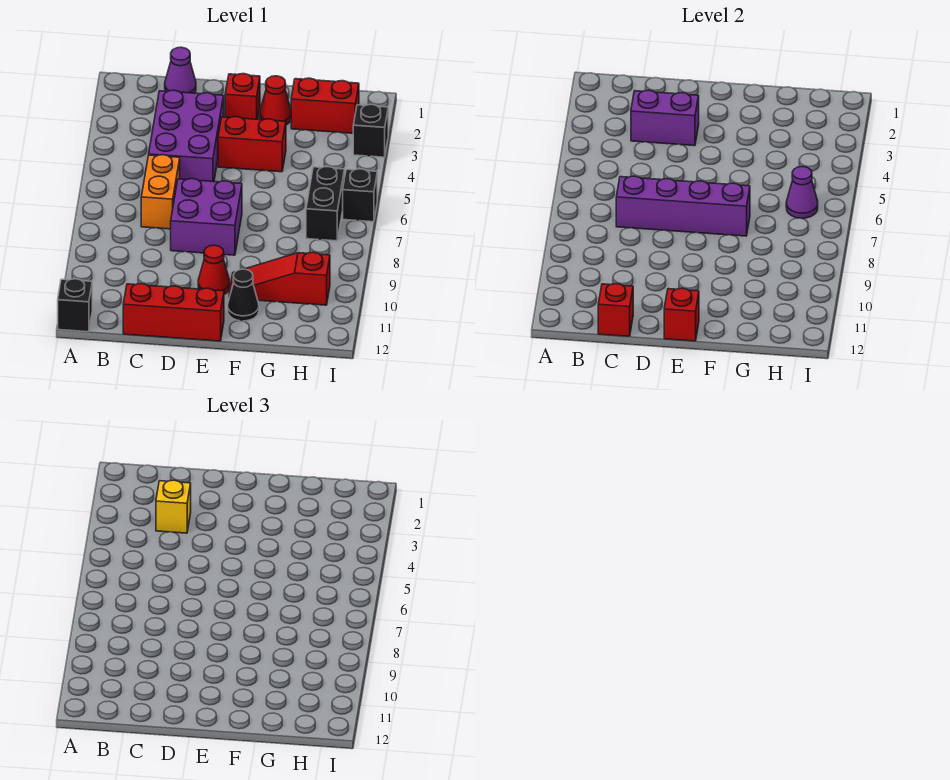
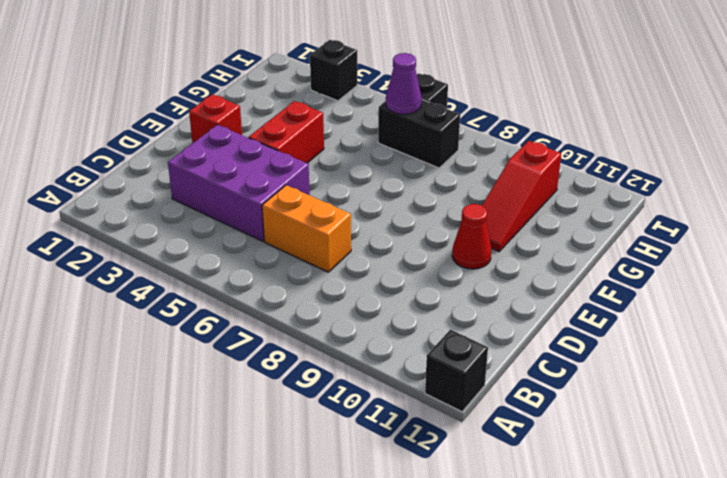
none -> purple cone C1 level 1
none -> red brick C12:E12 level 1
none -> purple brick D7:E8 level 1

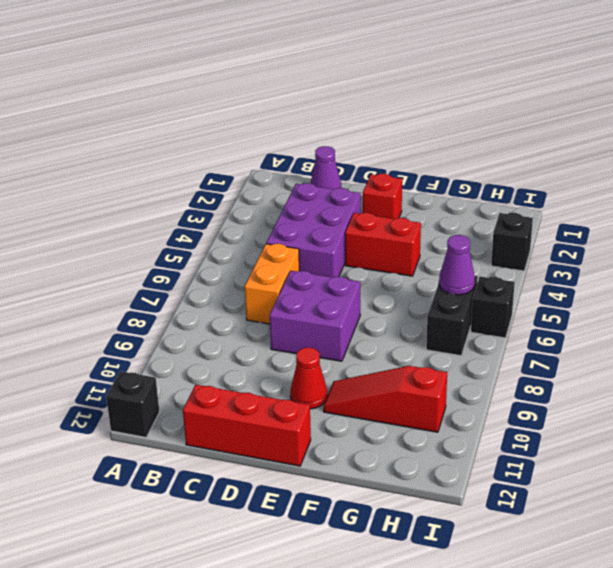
none -> red cone F2 level 1
none -> black cone F11 level 1
none -> red brick G2:H2 level 1

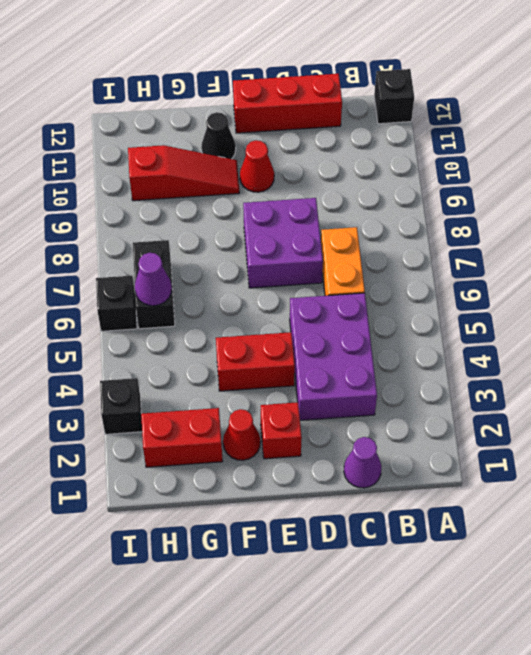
none -> purple brick C3:D3 level 2
none -> purple brick C7:F7 level 2
none -> red brick C12 level 2

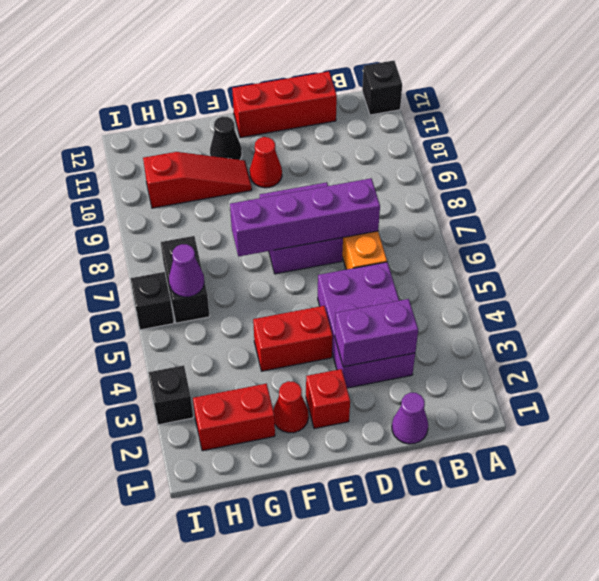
none -> red brick C12 level 2
none -> red brick E12 level 2
none -> yellow brick C3 level 3

